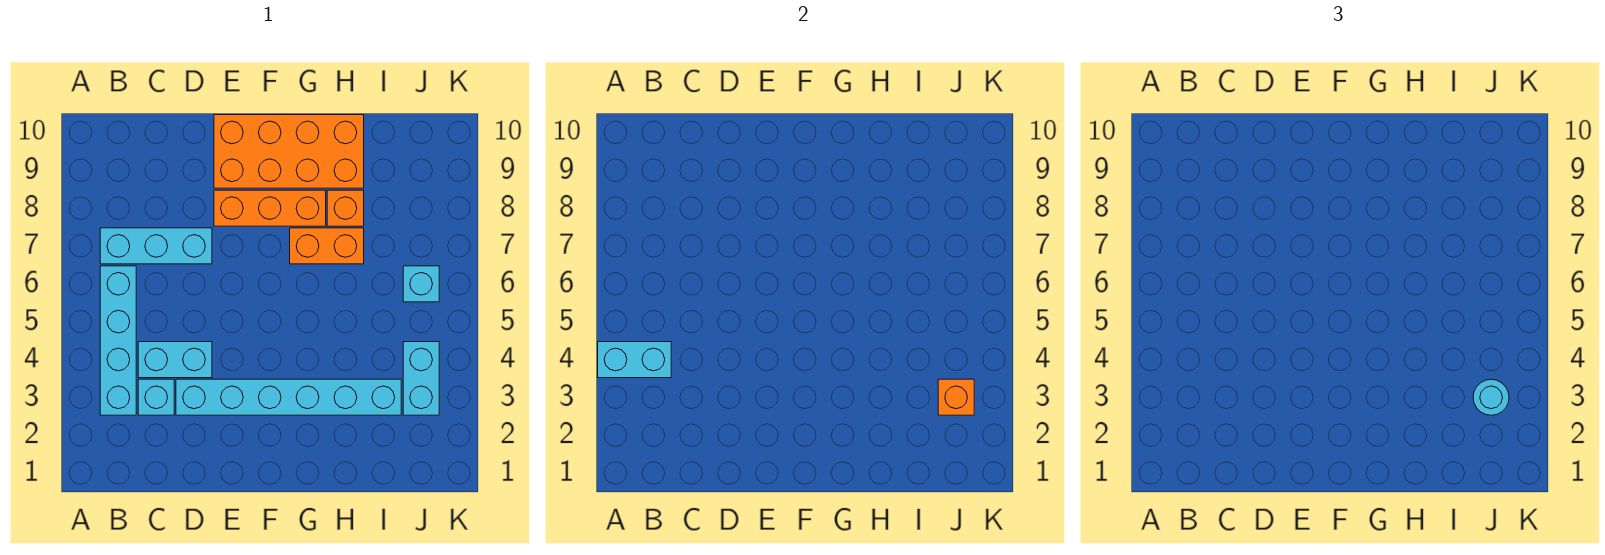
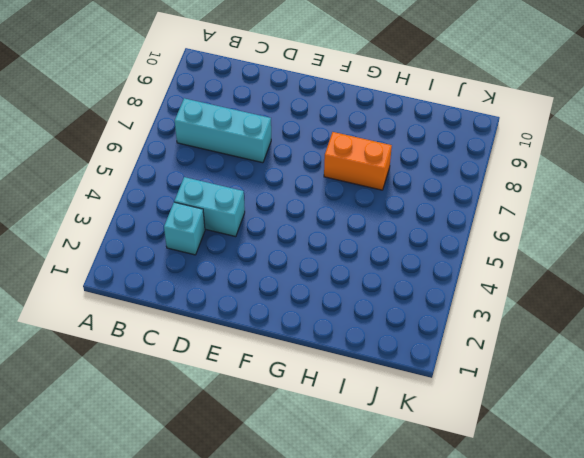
none -> cyan brick B3:B6 level 1
none -> cyan brick D3:I3 level 1
none -> orange brick E8:G8 level 1

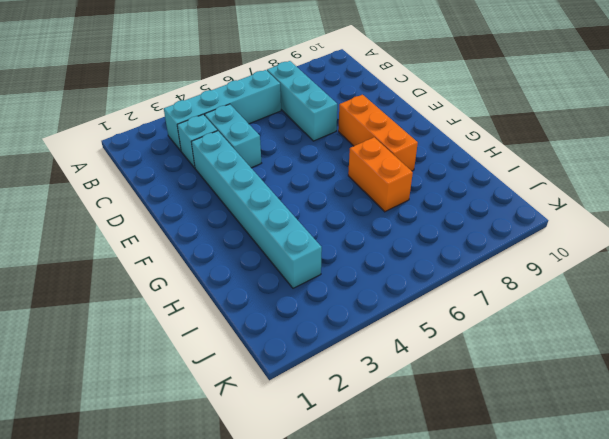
none -> orange brick E9:H10 level 1
none -> orange brick H8 level 1
none -> cyan brick J3:J4 level 1

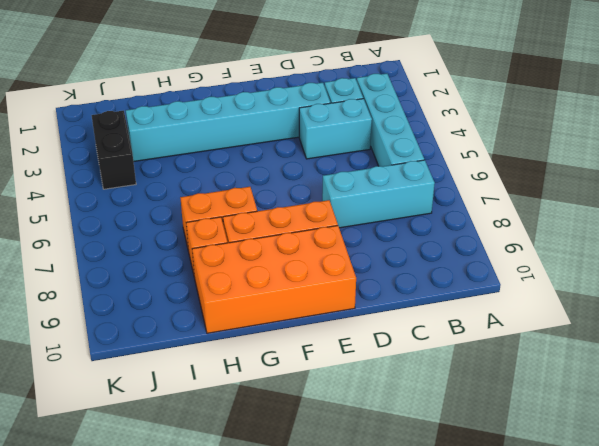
black brick J3:J4 level 1 -> cyan brick J3:J4 level 1
none -> cyan brick J6 level 1
none -> cyan brick A4:B4 level 2
none -> orange brick J3 level 2

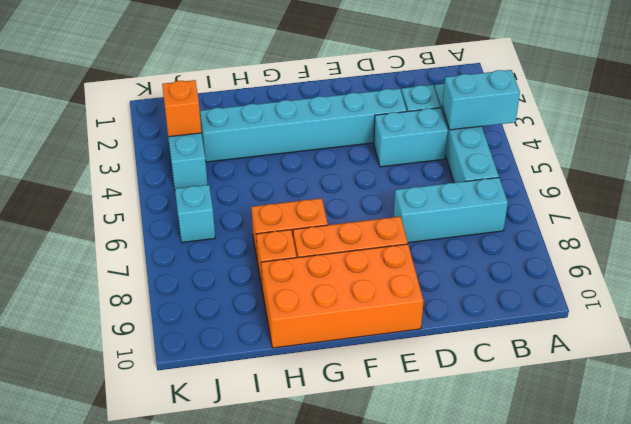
none -> cyan round brick J3 level 3

